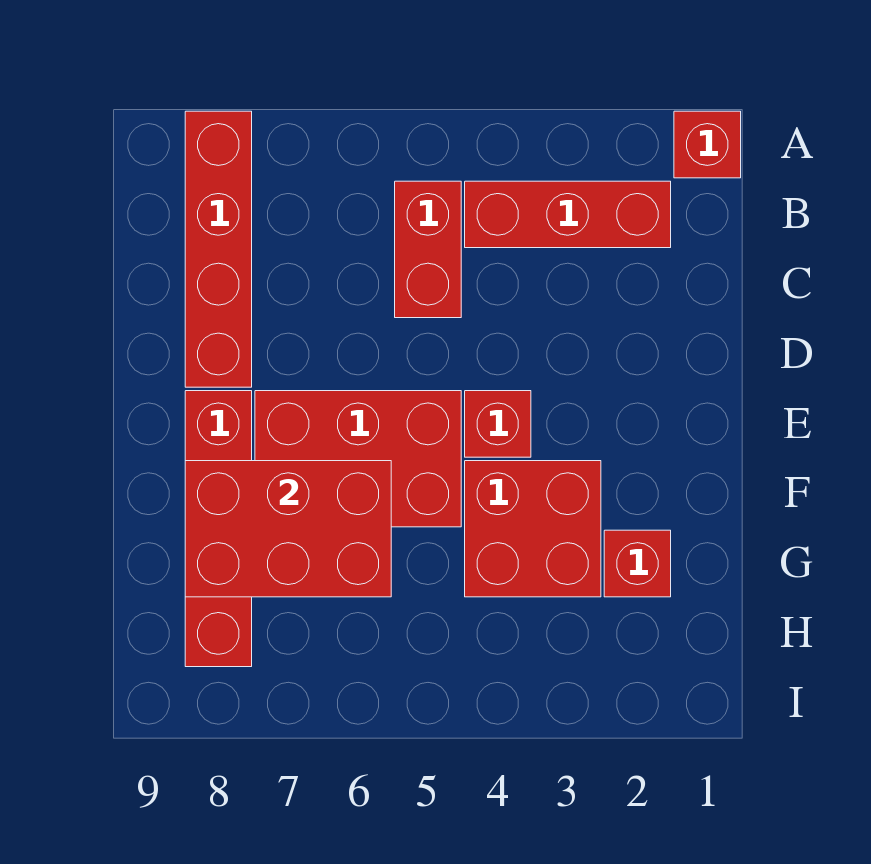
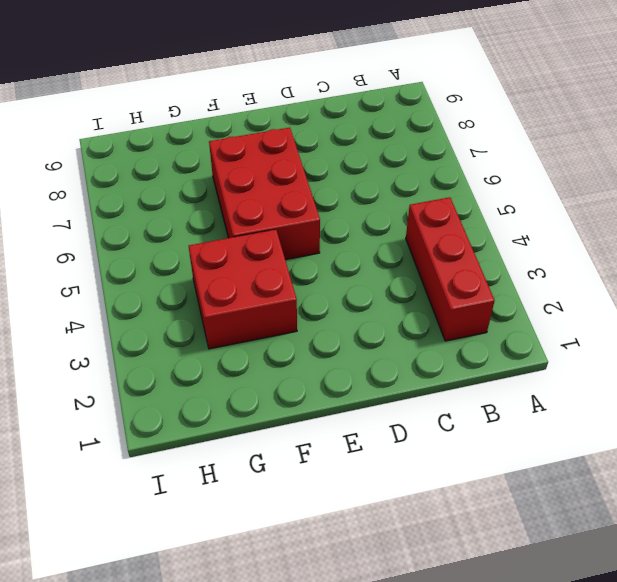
none -> red brick A1 level 1
none -> red brick A8:D8 level 1

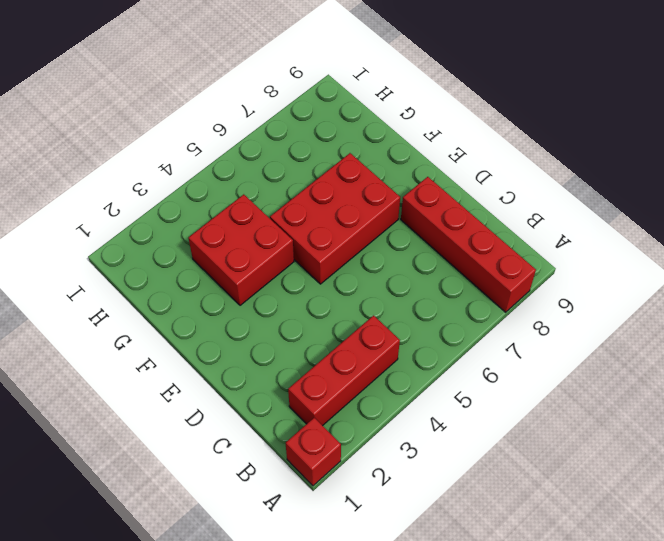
none -> red brick B5:C5 level 1
none -> red brick E4 level 1

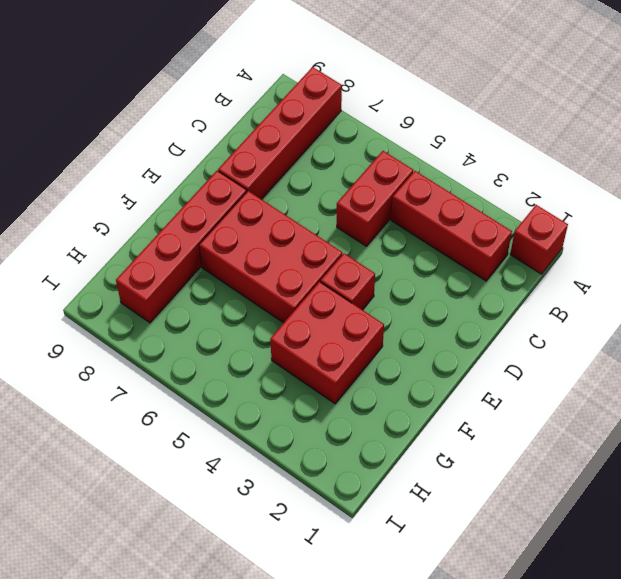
none -> red brick G2 level 1
none -> red brick F6:G8 level 2

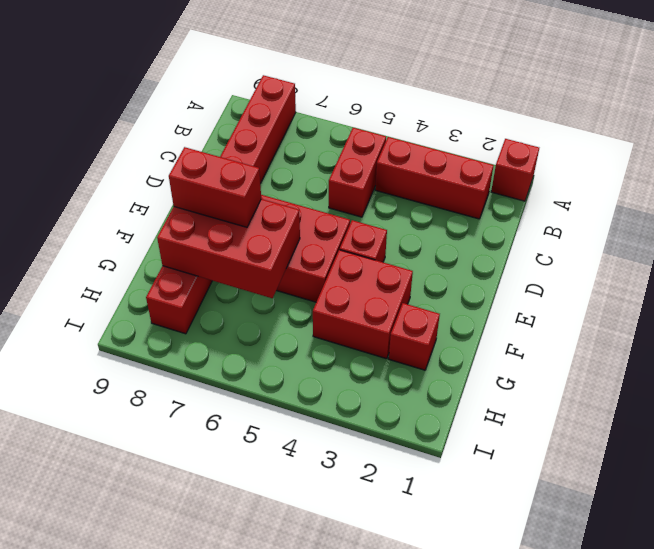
red brick F7:F8 level 3 -> none

